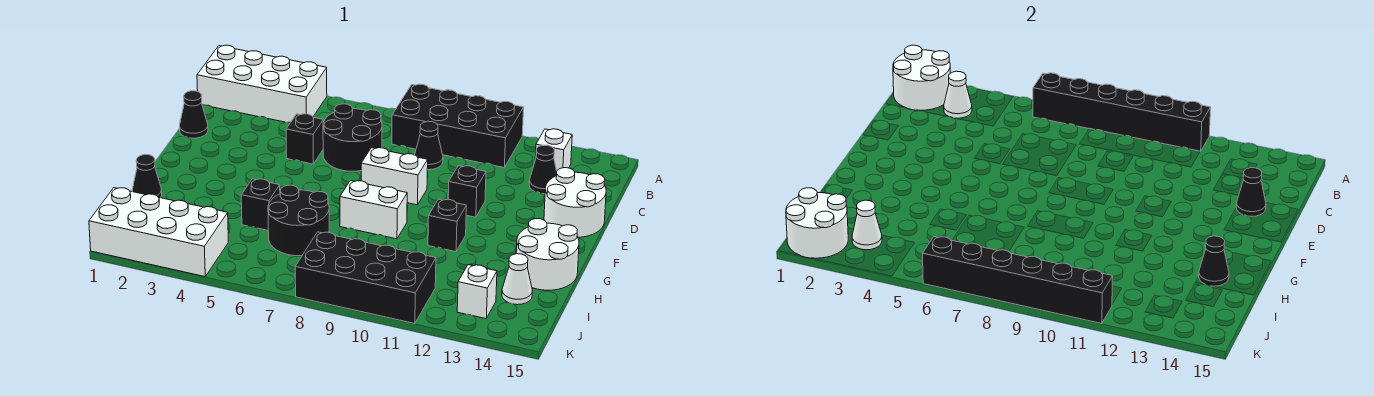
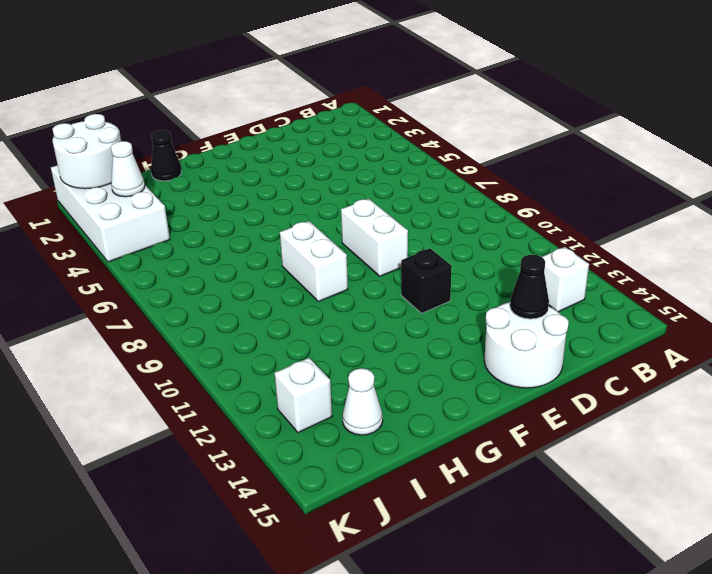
none -> white brick A1:B4 level 1
none -> black brick A8:B11 level 1
none -> black round brick C6:D7 level 1

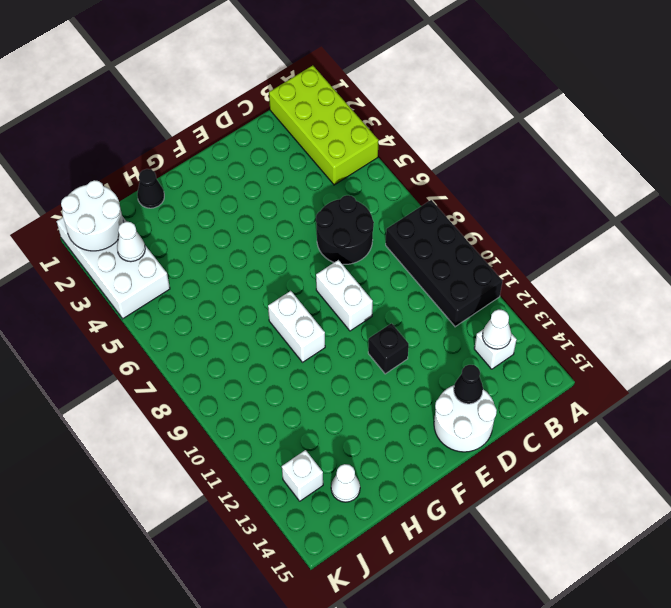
lime brick A1:B4 level 1 -> white brick A1:B4 level 1
white cone B13 level 2 -> white cone B3 level 2
none -> black cone C9 level 1
none -> black cone C13 level 1
none -> black cone D1 level 1

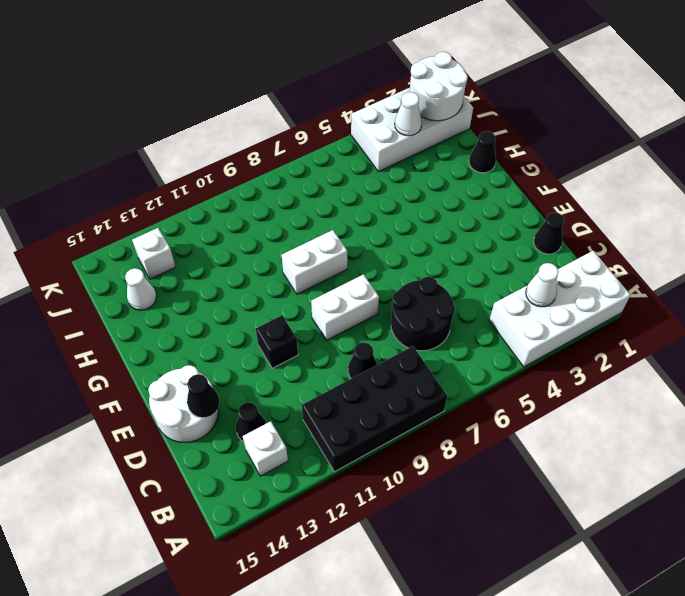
none -> black brick D5 level 1
none -> black brick G11 level 1
none -> white round brick G14:H15 level 1

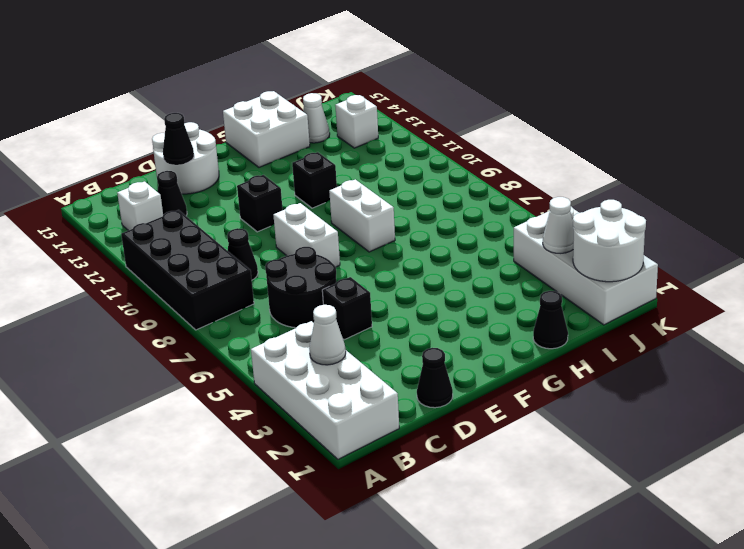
white brick G14:H15 level 1 -> white round brick G14:H15 level 1
none -> black brick H5 level 1
none -> black round brick H6:I7 level 1
none -> black brick J8:K11 level 1

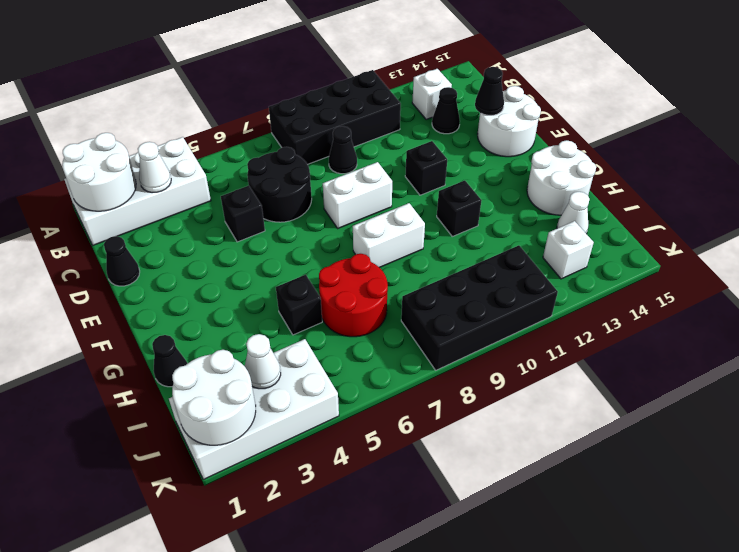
red round brick H6:I7 level 1 -> black round brick H6:I7 level 1
none -> black brick A6:A11 level 2
none -> black cone H14 level 2
none -> black brick K6:K11 level 2

